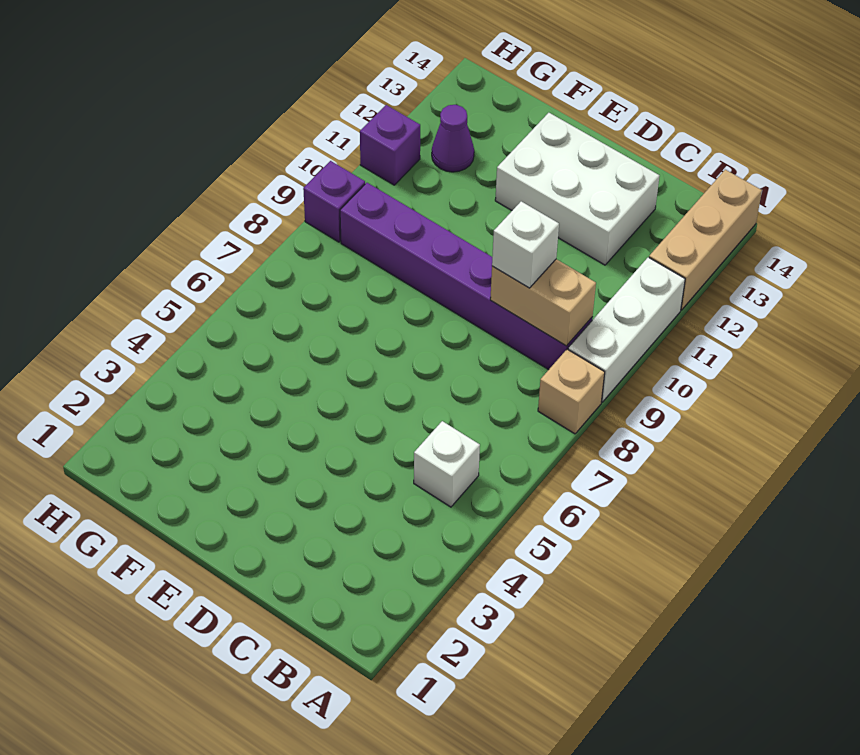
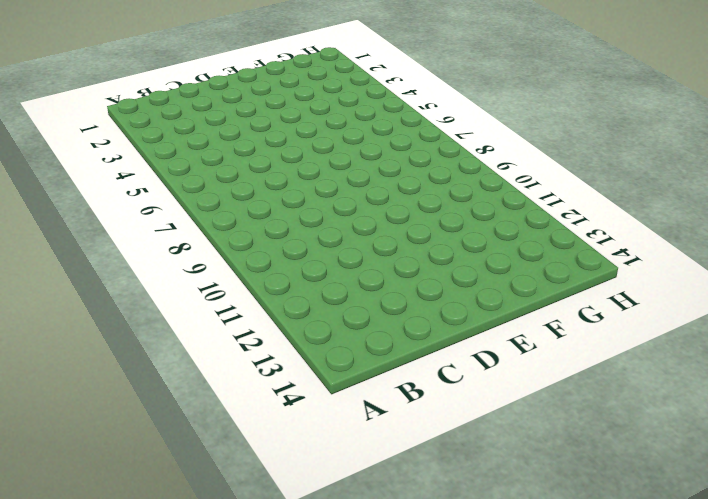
none -> tan brick A8 level 1
none -> white brick A9:A11 level 1

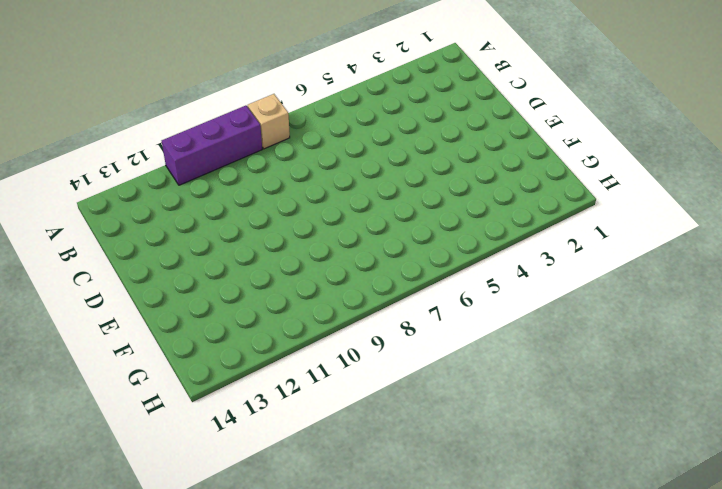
purple brick A9:A11 level 1 -> white brick A9:A11 level 1
none -> tan brick A12:A14 level 1
none -> white brick B5 level 1

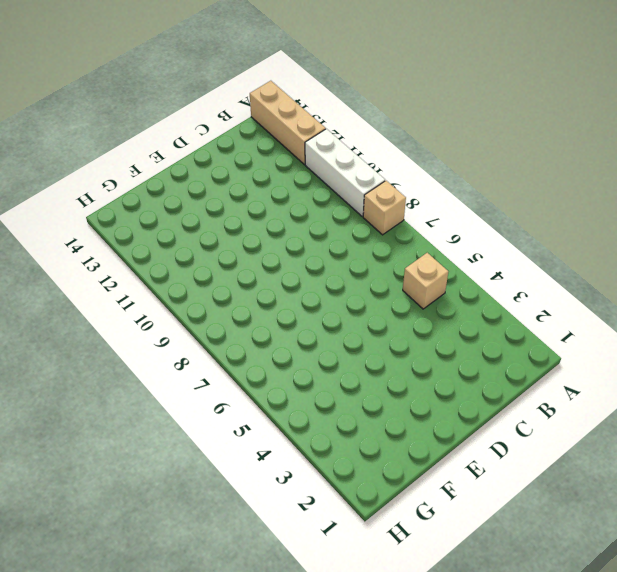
tan brick B5 level 1 -> white brick B5 level 1
none -> purple brick B9:G9 level 1
none -> white brick C12:E13 level 1

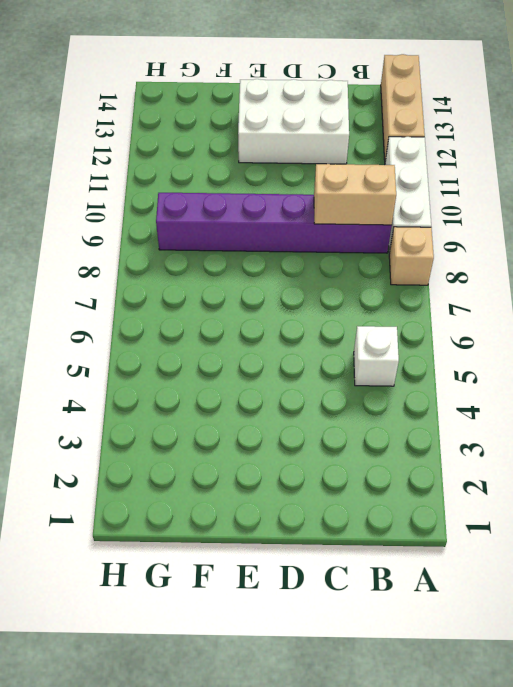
none -> purple cone G12 level 1
none -> purple brick H9 level 1

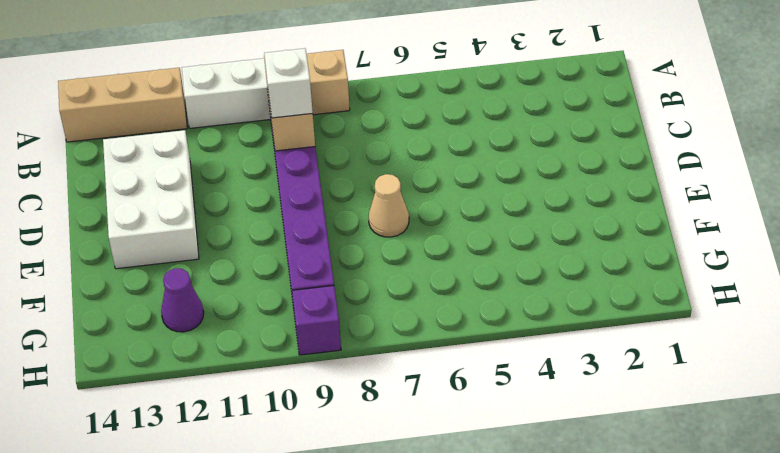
tan cone E7 level 1 -> none
none -> white brick B5 level 1
none -> purple brick H11 level 1

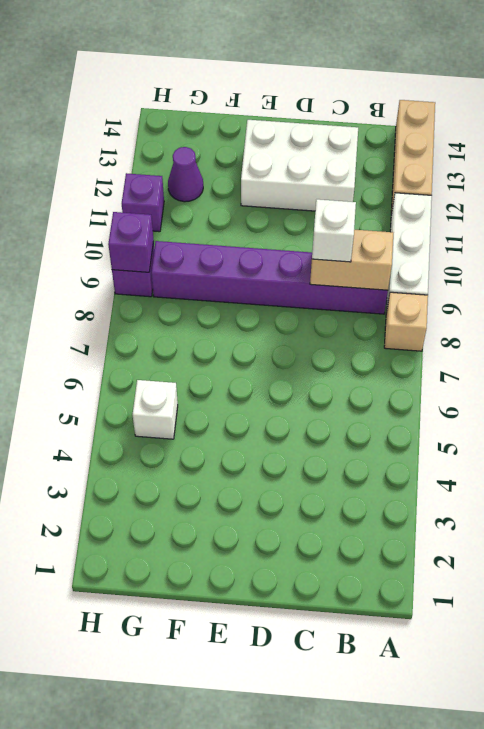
white brick G5 level 1 -> white brick B5 level 1
purple brick H9 level 2 -> none

